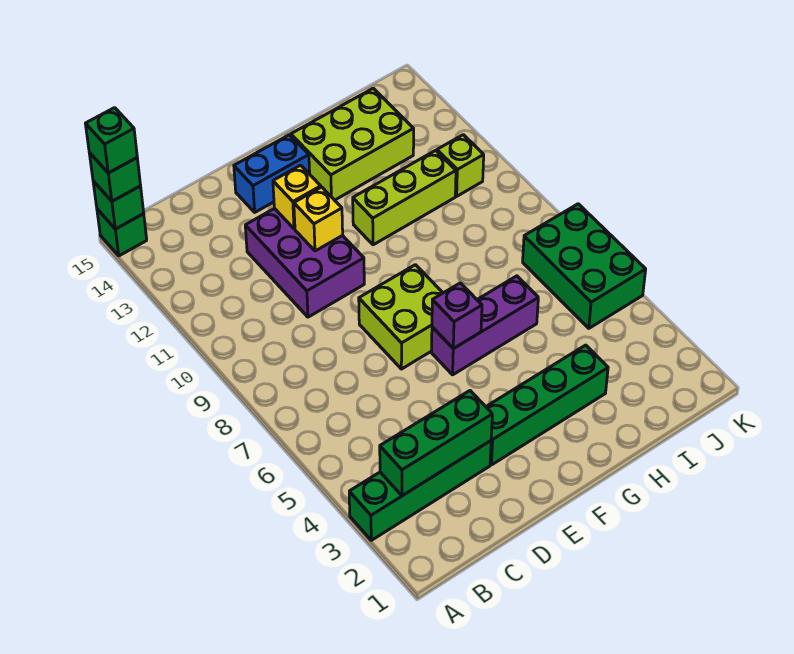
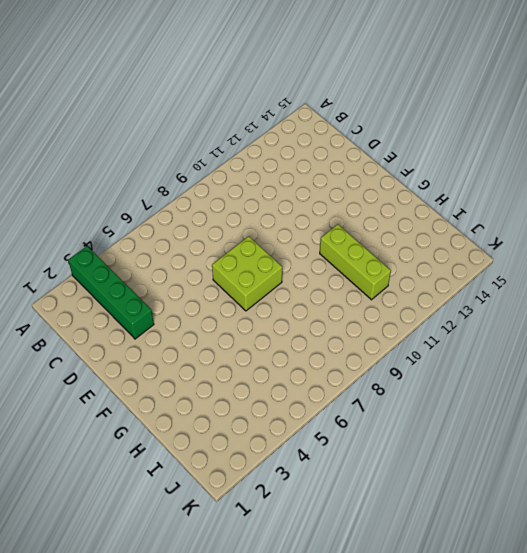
none -> green brick A15 level 1
none -> purple brick D10:E12 level 1
none -> green brick E3:H3 level 1

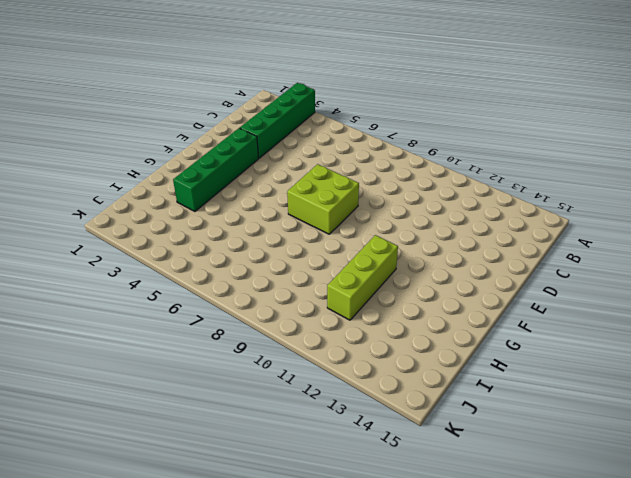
none -> green brick A15 level 1
none -> purple brick D10:E12 level 1
none -> blue brick E14:F14 level 1

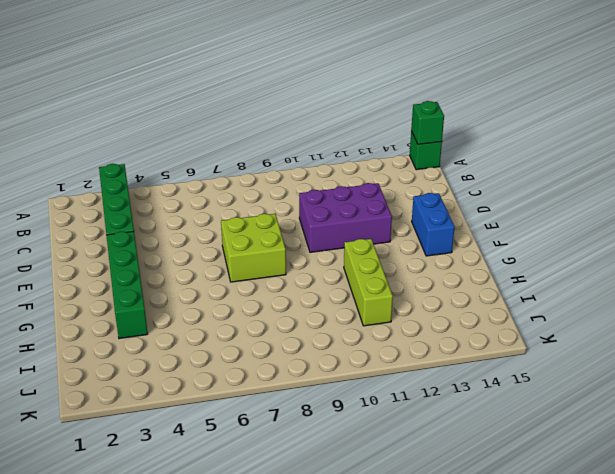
none -> purple brick F6:H6 level 1
none -> lime brick G13:I14 level 1
none -> green brick J5:K7 level 1

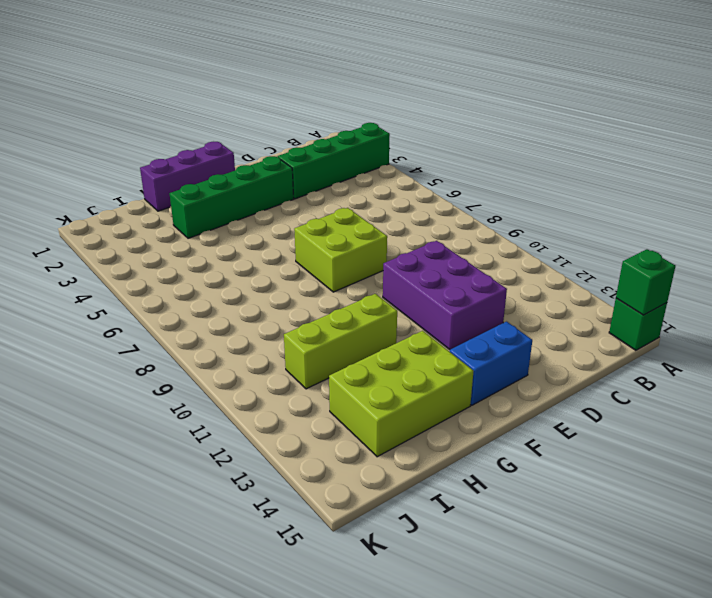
purple brick F1:H1 level 1 -> purple brick F6:H6 level 1
none -> green brick J5:K7 level 1
none -> lime brick J11 level 1
none -> green brick B3:D3 level 2

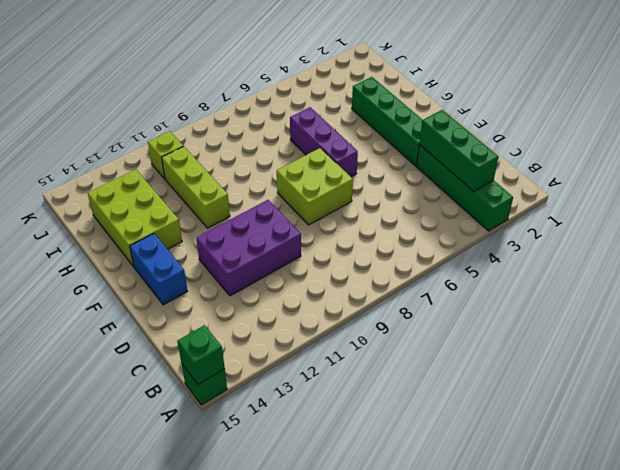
none -> green brick J5:K7 level 1
none -> yellow brick E11 level 2
none -> yellow brick E12 level 2

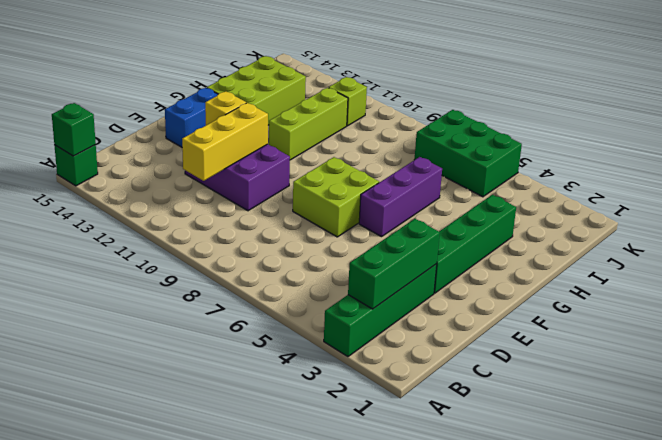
yellow brick C11:E11 level 2 -> yellow brick E11 level 2
none -> purple brick F6 level 2
none -> green brick A15 level 3
none -> green brick A15 level 4

